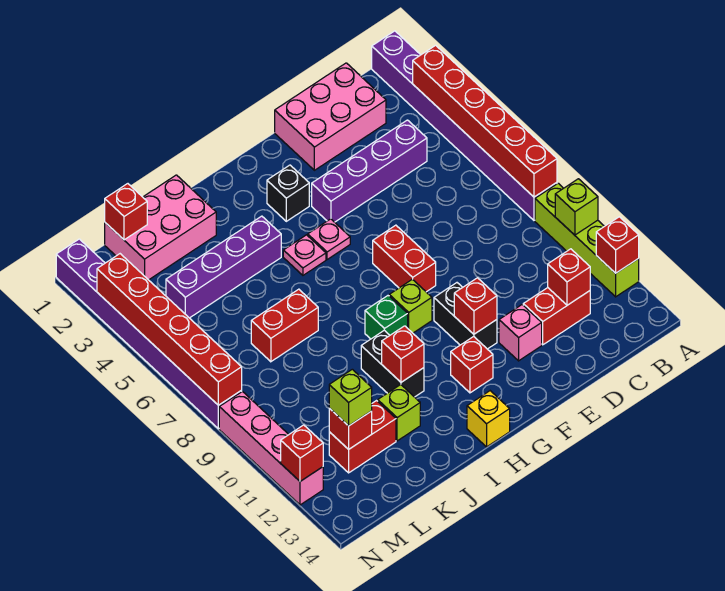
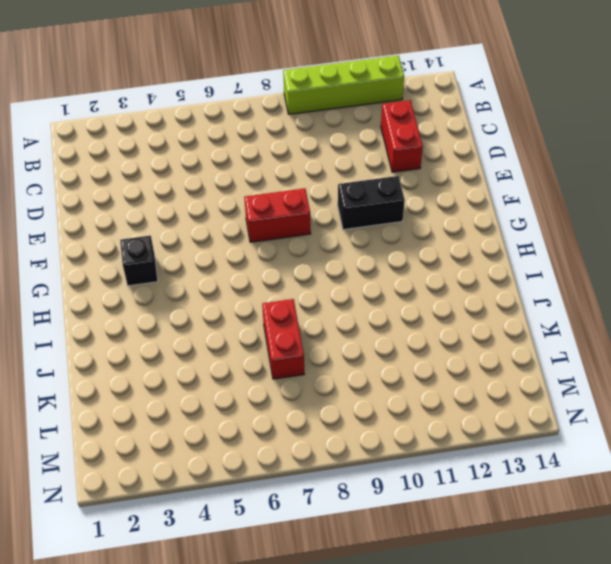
none -> purple brick A1:A8 level 1
none -> pink brick C1:E2 level 1
none -> purple brick C4:F4 level 1
none -> pink brick E12 level 1

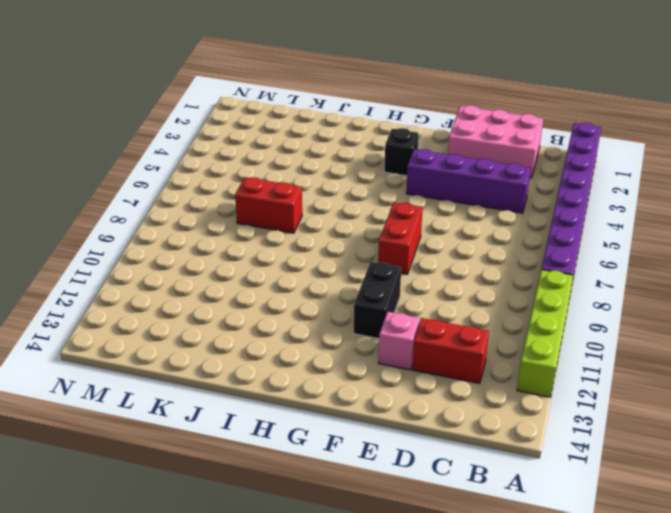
none -> pink plate G5 level 1
none -> lime brick G9 level 1
none -> red brick G12 level 1
none -> pink plate H5 level 1

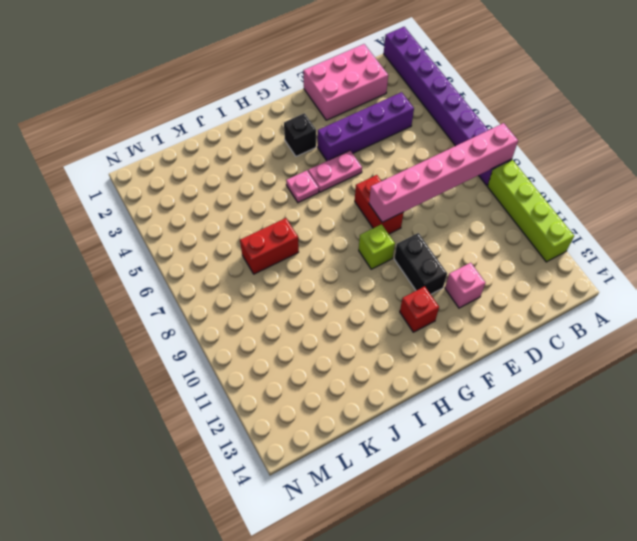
pink brick A8:F8 level 2 -> red brick A3:A8 level 2
pink plate F5:G5 level 1 -> pink plate G5 level 1
none -> red brick C12:D12 level 1
none -> green brick H9 level 1
none -> yellow brick H14 level 1
none -> purple brick I4:L4 level 1

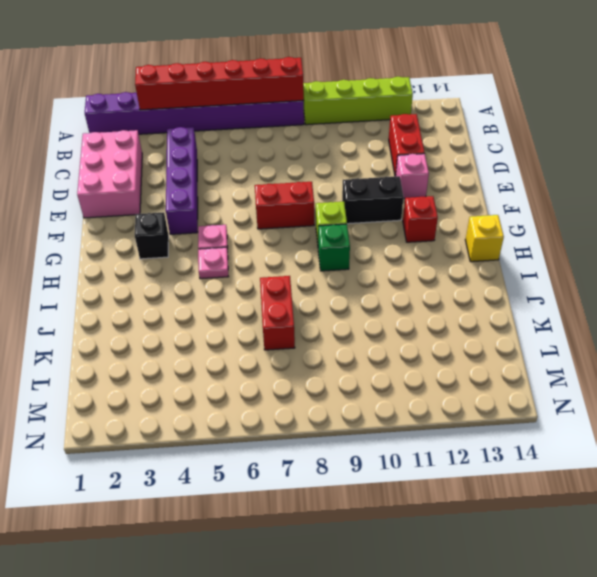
none -> purple brick I4:L4 level 1
none -> black brick I10:I11 level 1
none -> pink brick J1:L2 level 1
none -> lime brick J12 level 1

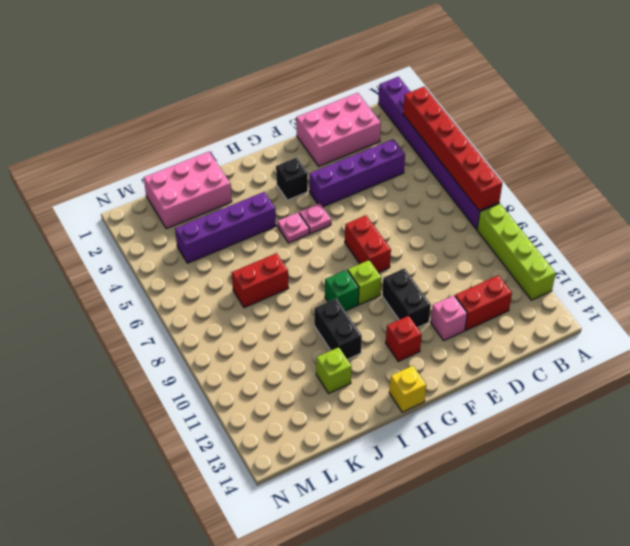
none -> red brick K12:L12 level 1
none -> purple brick N1:N8 level 1
none -> pink brick N9:N12 level 1
none -> lime brick A10 level 2

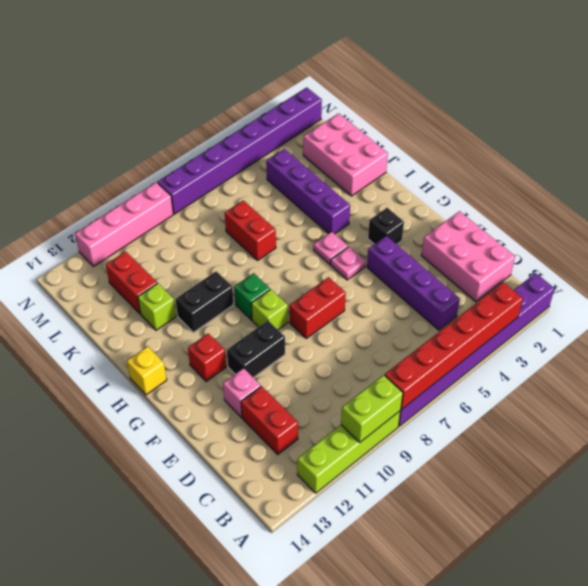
lime brick A9:A10 level 2 -> lime brick A10 level 2
none -> red brick A12 level 2
none -> red brick C12 level 2
none -> red brick F11 level 2
none -> red brick I11 level 2

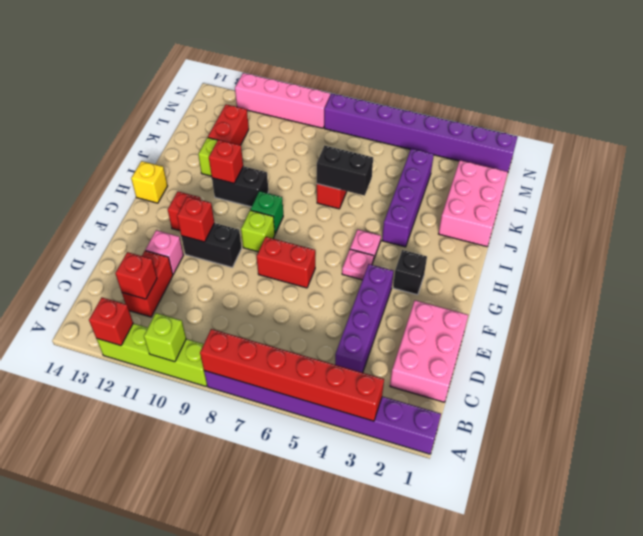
black brick J6:J7 level 2 -> none
none -> red brick L1 level 2
none -> red brick L12 level 2
none -> red brick N3:N8 level 2
none -> red brick N12 level 2

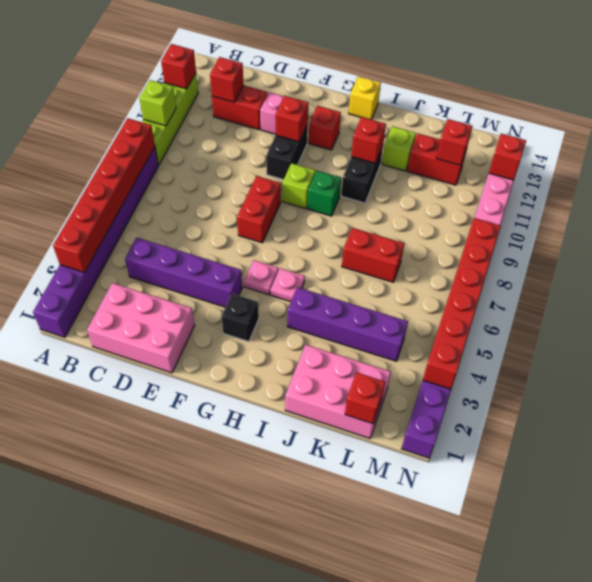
none -> lime brick L12 level 3

